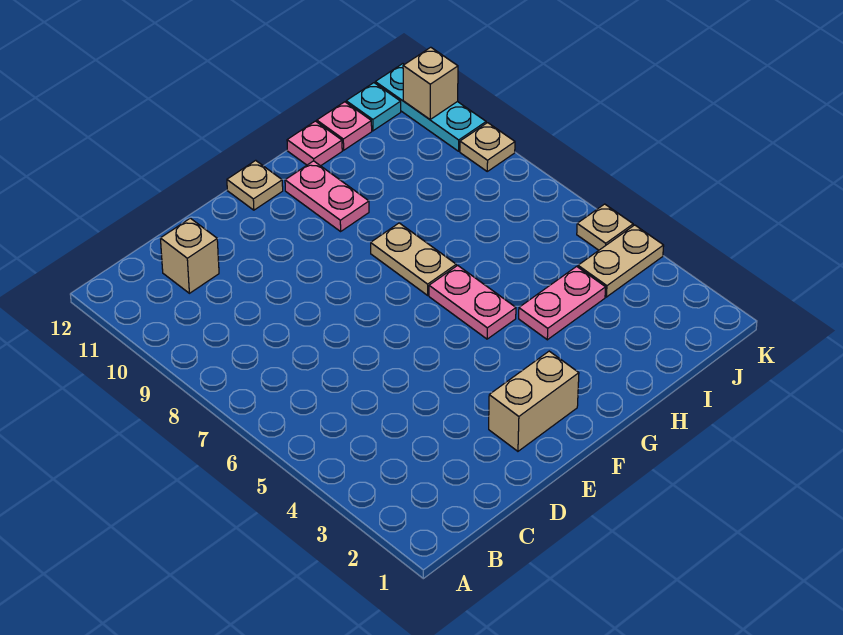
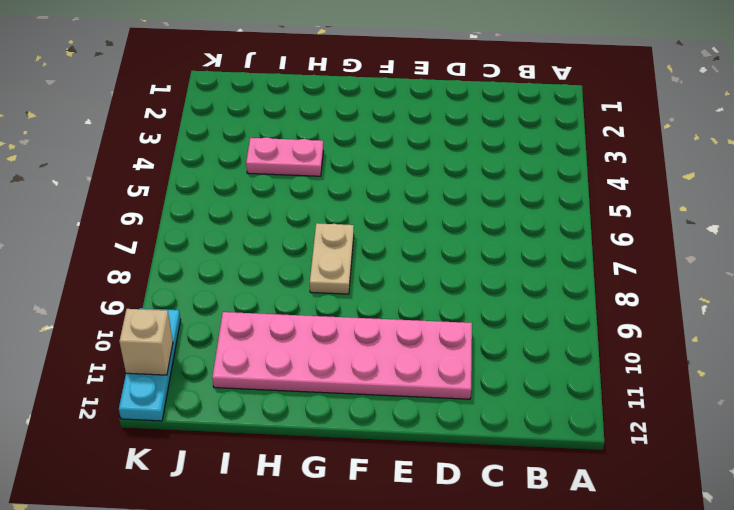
pink plate D10:I11 level 1 -> pink plate G10:G11 level 1
none -> tan brick C11 level 1
none -> tan brick E2:F2 level 1
none -> tan plate F12 level 1

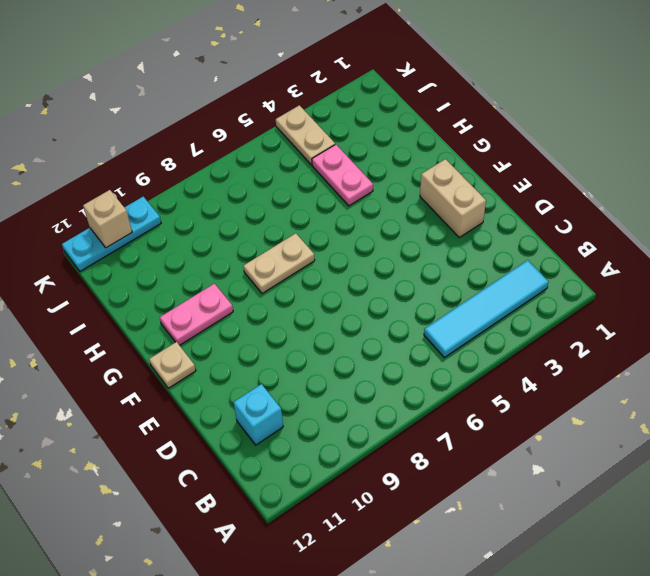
cyan tile B2:B5 level 1 -> none
cyan brick C11 level 1 -> tan brick C11 level 1
none -> pink plate G5:G6 level 1
none -> pink plate H12 level 1
none -> pink plate I12 level 1

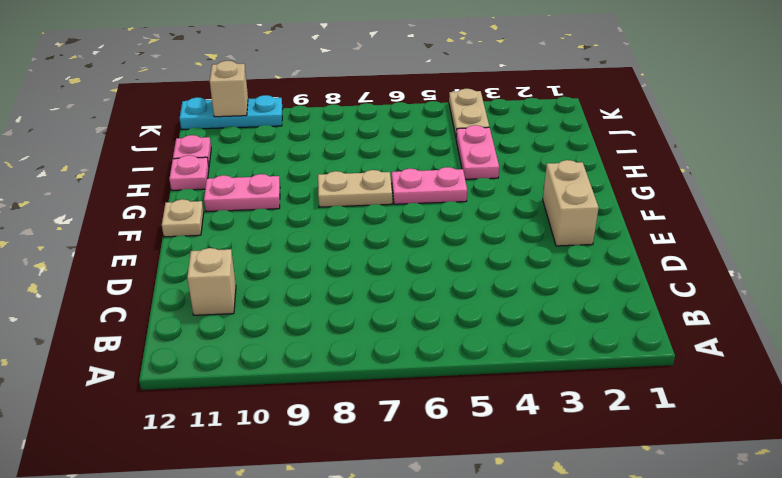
none -> cyan plate J12 level 1
none -> tan plate K5 level 1
none -> tan plate K9 level 1

